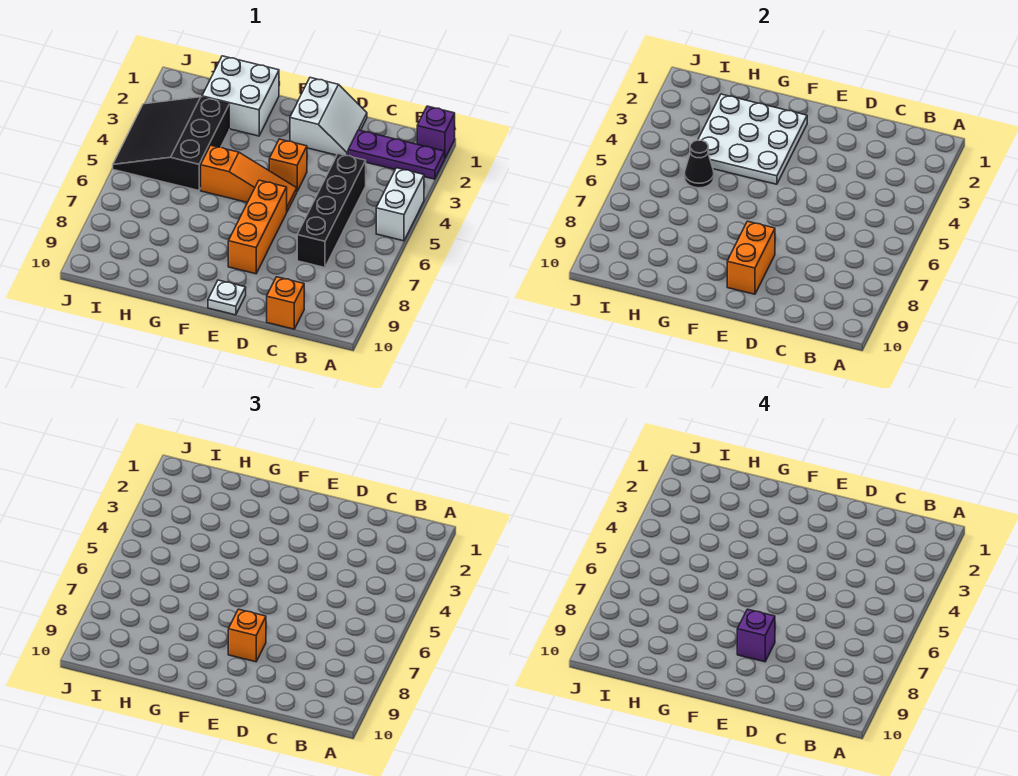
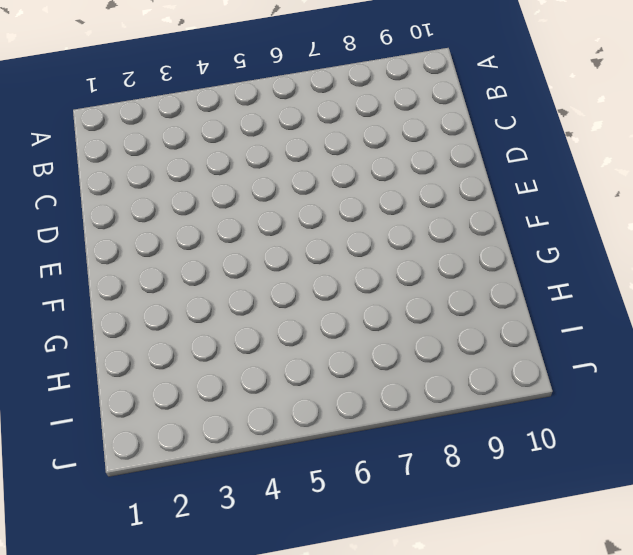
none -> purple brick A1 level 1
none -> purple plate A2:C2 level 1
none -> white brick A4:A5 level 1

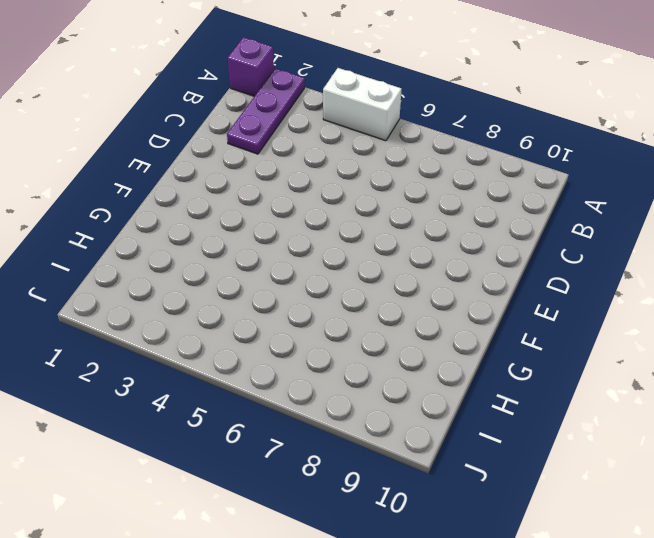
none -> black brick C4:C7 level 1
none -> orange brick C10 level 1
none -> white slope D1:E2 level 1 top E

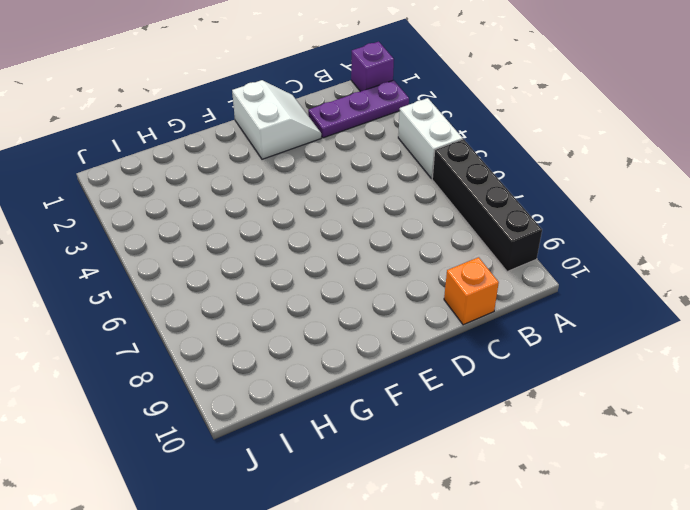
black brick A6:A9 level 1 -> black brick C4:C7 level 1
none -> orange brick E4 level 1
none -> orange slope E5:G5 level 1 top G
none -> orange brick E6:E8 level 1

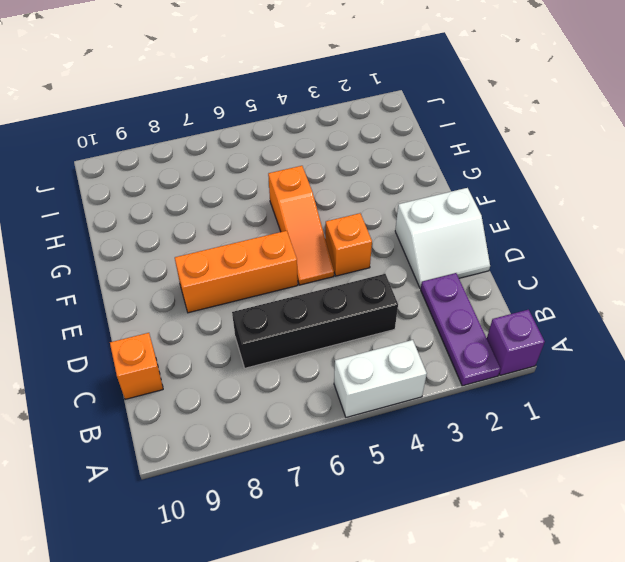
none -> white plate E10 level 1
none -> white brick G1:H2 level 1
none -> black slope H3:J5 level 1 top H

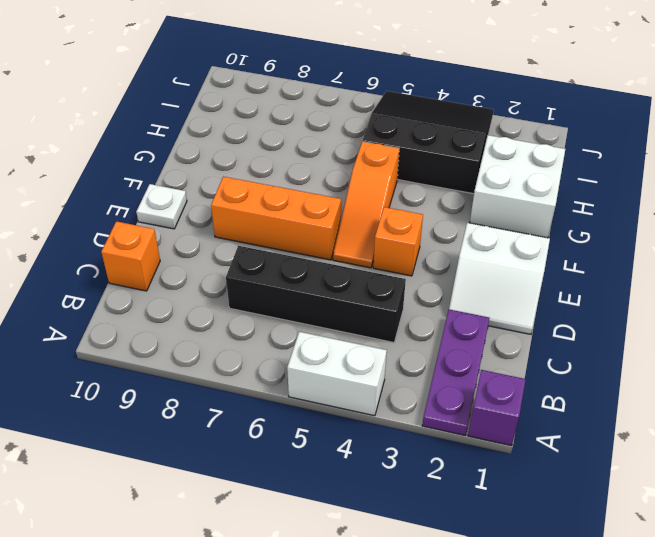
none -> orange brick E8:E9 level 2
none -> white plate F2:H4 level 2
none -> black cone H5 level 2

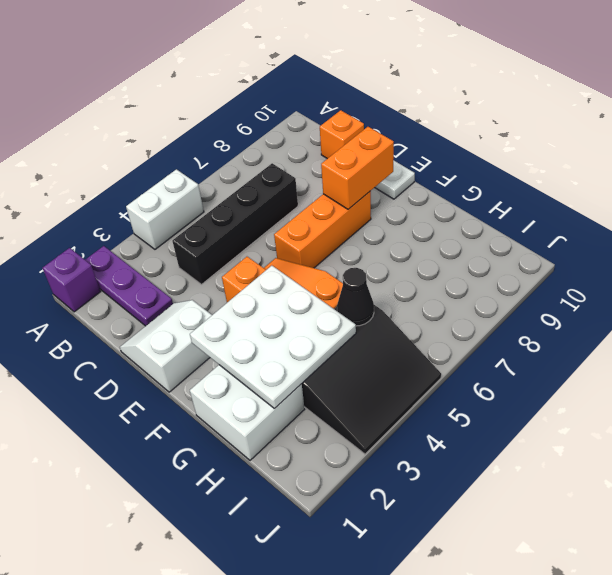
none -> orange brick E8 level 3
none -> purple brick E8 level 4

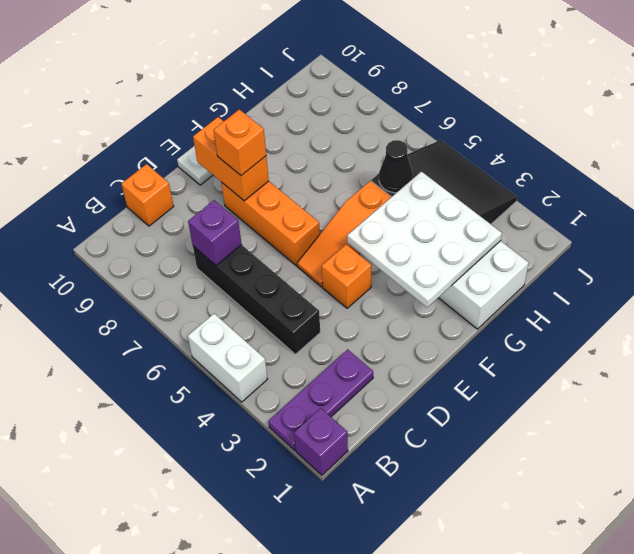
purple brick C7 level 2 -> purple brick E8 level 4
none -> white slope D1:E2 level 1 top E

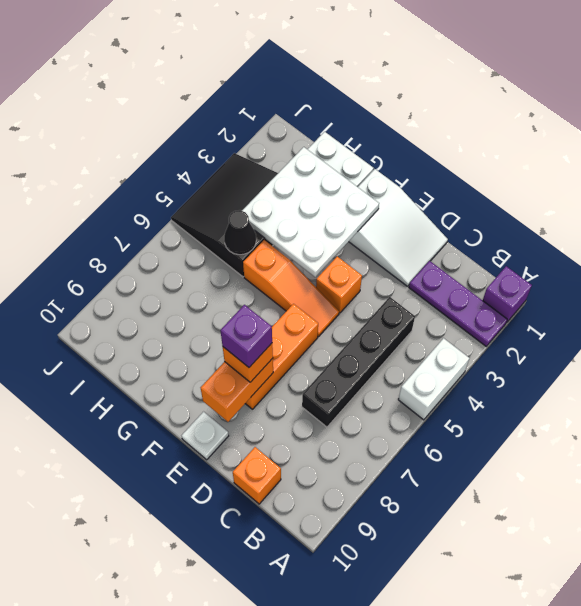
white slope D1:F2 level 1 top F -> white slope D1:E2 level 1 top E

